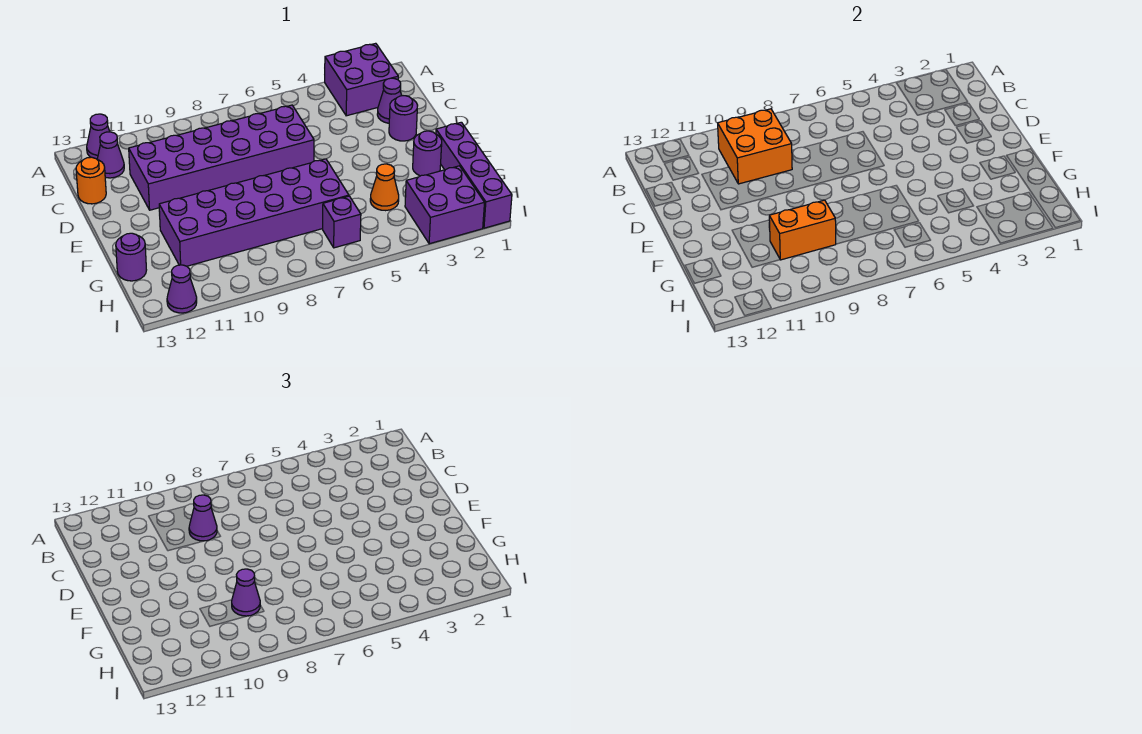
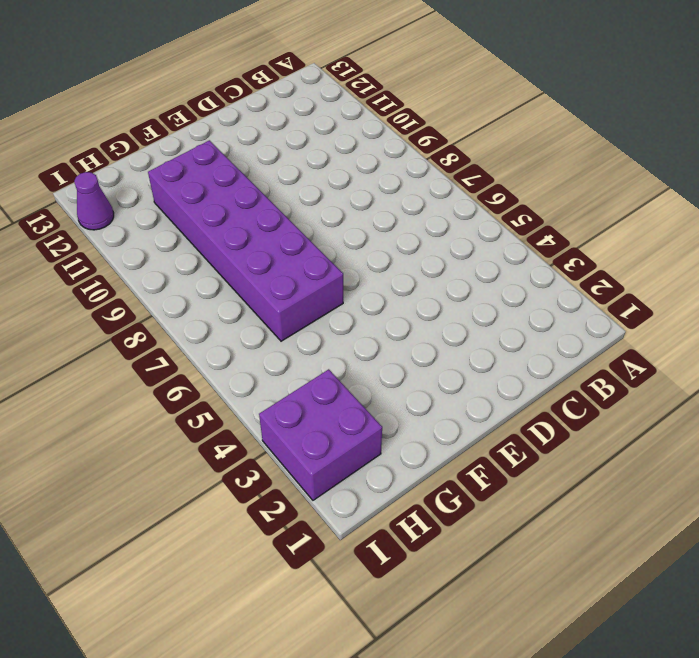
none -> purple brick A2:B3 level 1
none -> purple cone A12 level 1
none -> purple cone B12 level 1

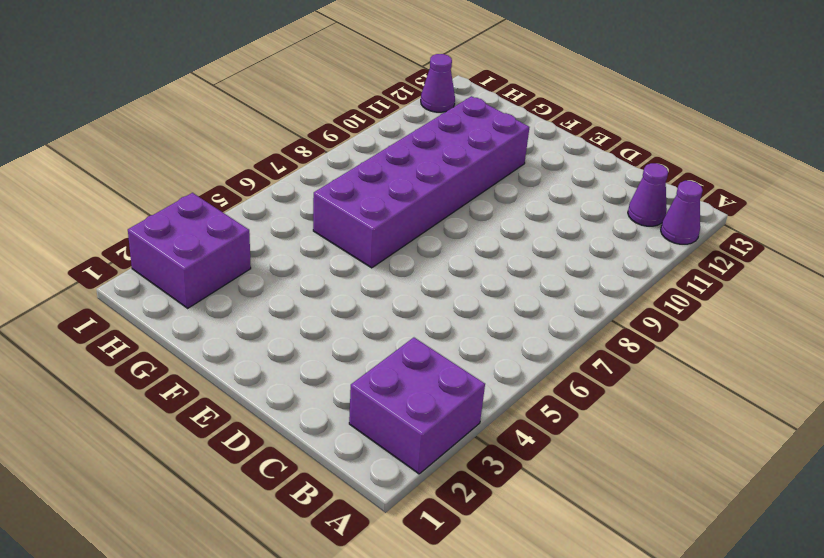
none -> purple cone C2 level 1
none -> purple brick C6:D11 level 1
none -> orange round brick C13 level 1

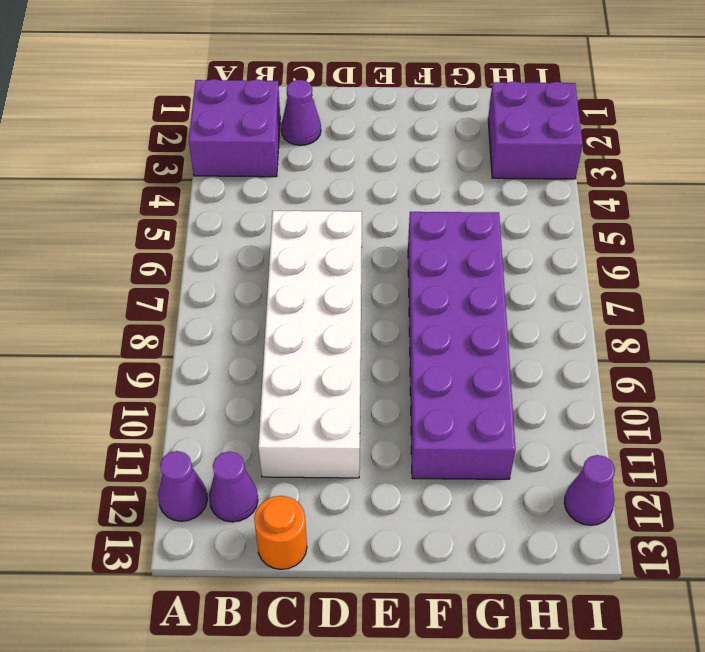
white brick C6:D11 level 1 -> purple brick C6:D11 level 1
none -> purple round brick D2 level 1
none -> purple brick F1:I1 level 1
none -> purple round brick F2 level 1

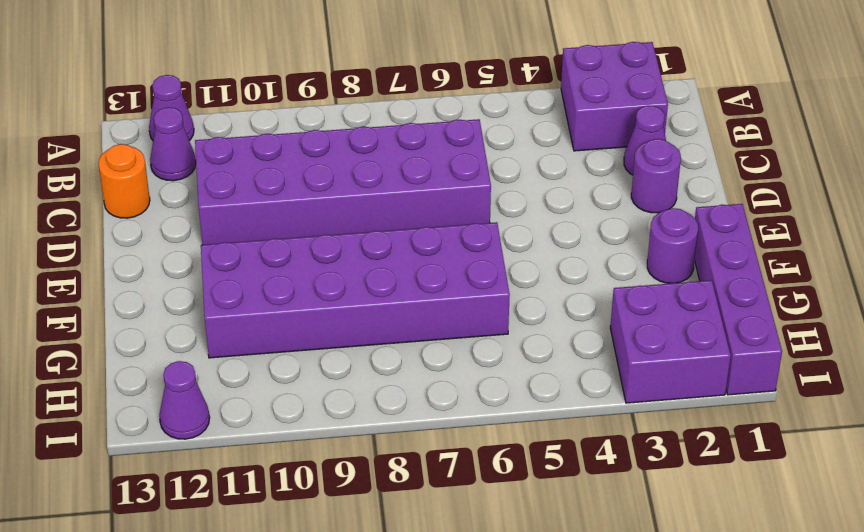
none -> orange cone G4 level 1
none -> purple round brick G13 level 1
none -> purple brick H6 level 1

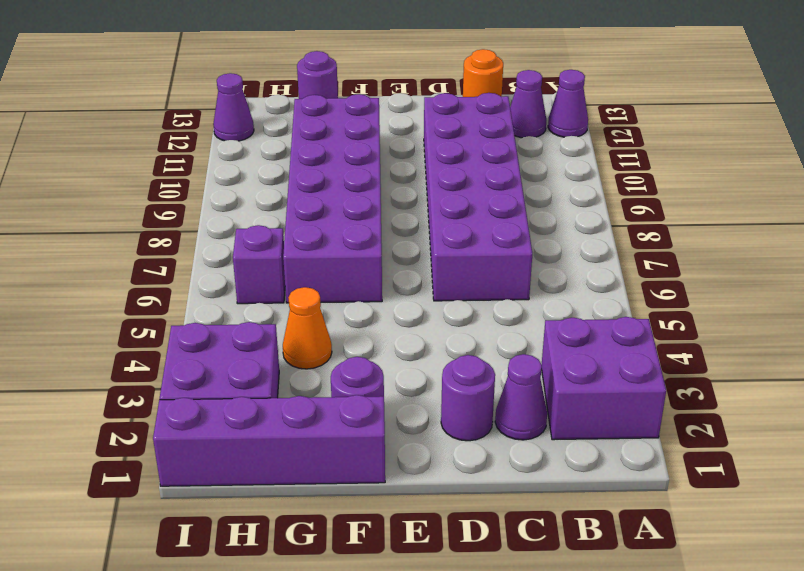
none -> orange brick B9:C10 level 2
none -> orange brick G9:G10 level 2
none -> purple cone C9 level 3

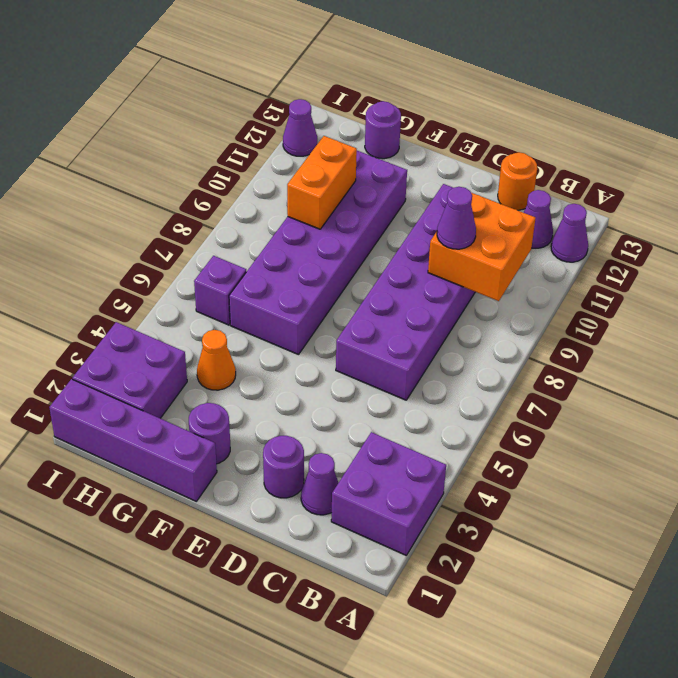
none -> purple cone G9 level 3

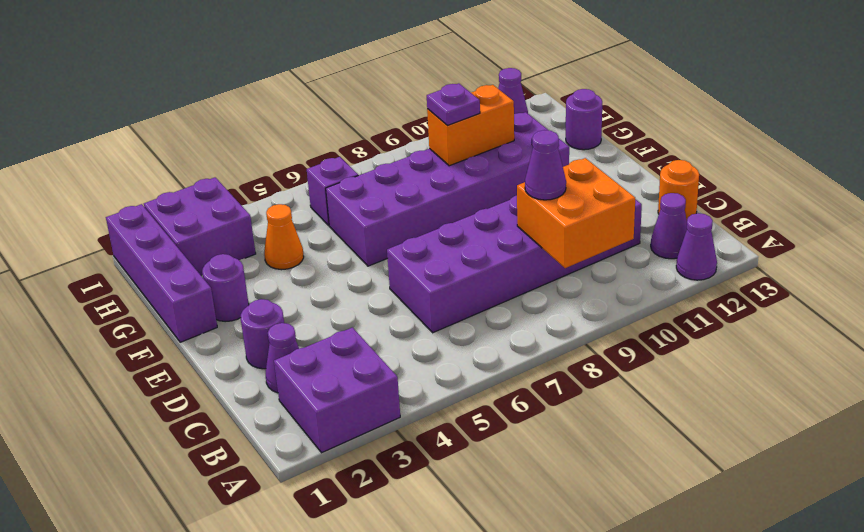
purple plate G9 level 3 -> purple cone G9 level 3

